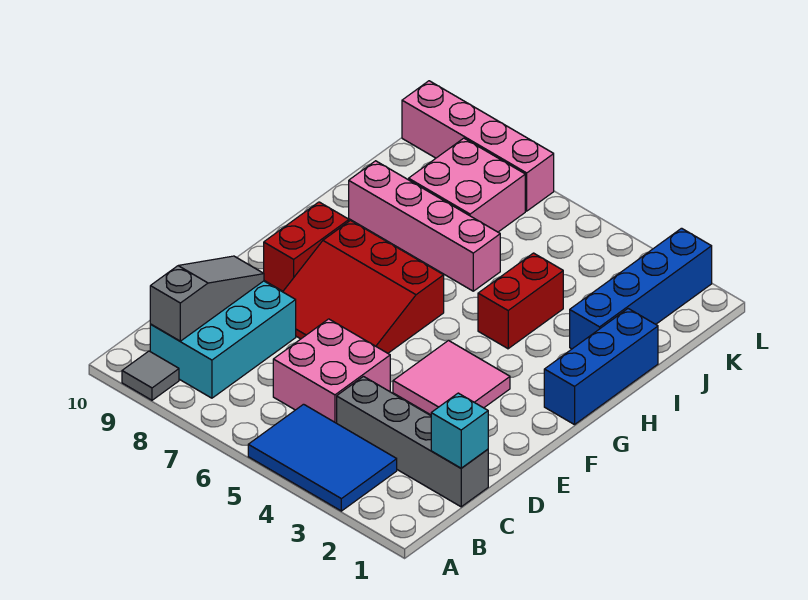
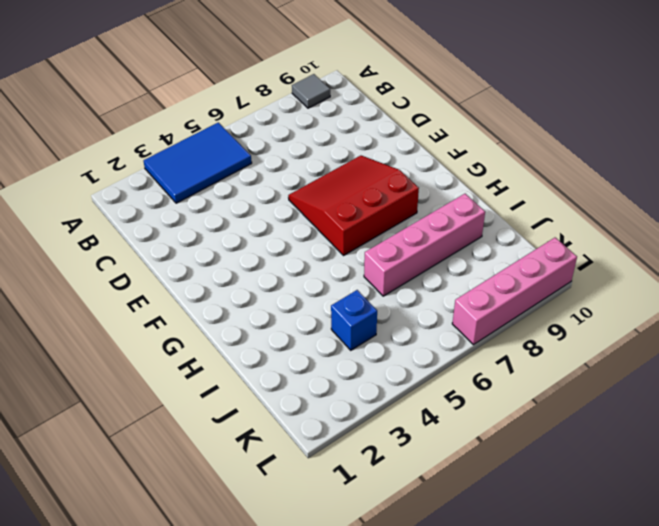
blue brick J4 level 1 -> none
none -> cyan brick B8:D9 level 1
none -> grey brick C1:C4 level 1
none -> pink brick C5:D6 level 1

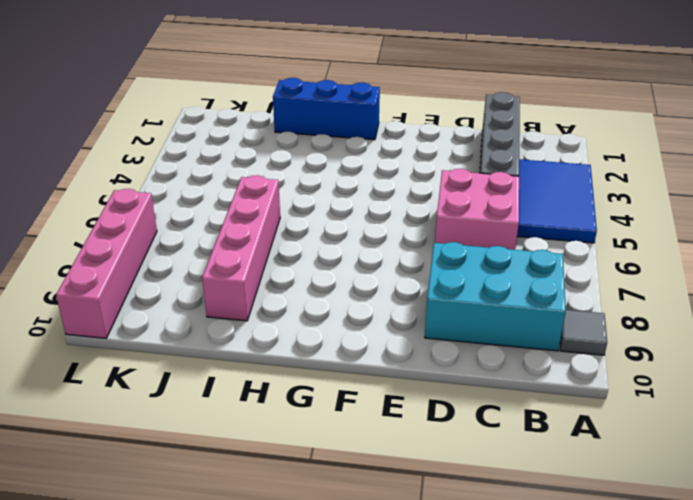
none -> pink tile E3:F4 level 1
none -> red slope E6:G8 level 1 top G
none -> red brick F9:G9 level 1

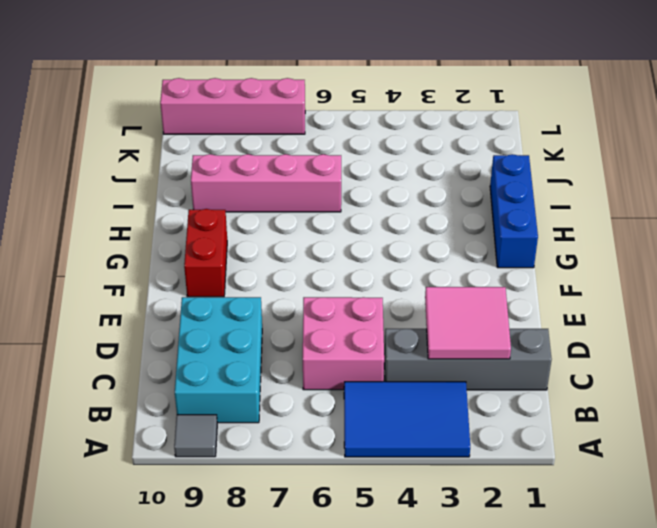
pink tile C2:D3 level 2 -> pink tile E3:F4 level 1
none -> red slope E6:G8 level 1 top G
none -> red brick H4:I4 level 1
none -> blue brick I2:L2 level 1

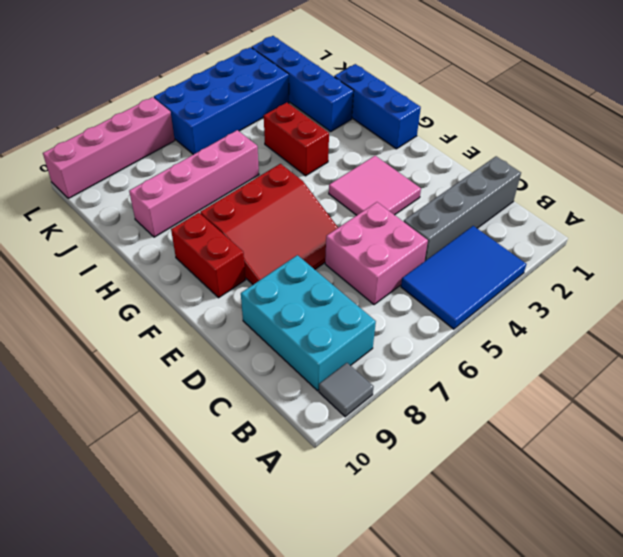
blue brick K3:L6 level 1 -> none
none -> pink brick J7:K8 level 1
none -> grey slope B9:D9 level 2 top B
none -> cyan brick C1 level 2

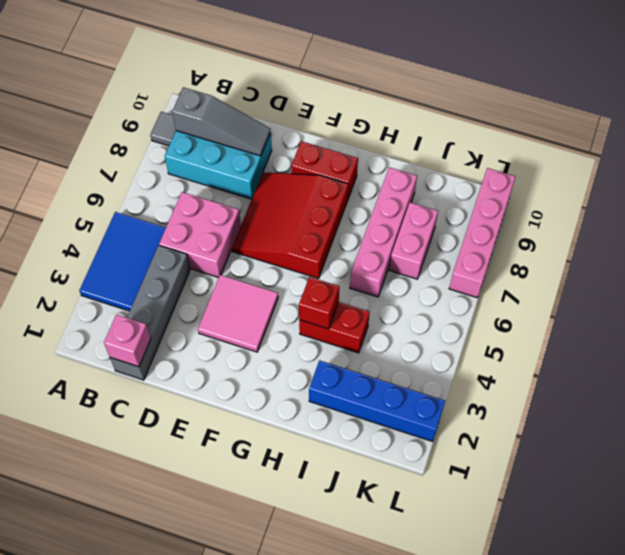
pink brick C1 level 2 -> cyan brick C1 level 2
red brick H4 level 2 -> none
pink brick J7:J8 level 1 -> pink brick J7:K8 level 1
none -> blue brick G1:I1 level 1

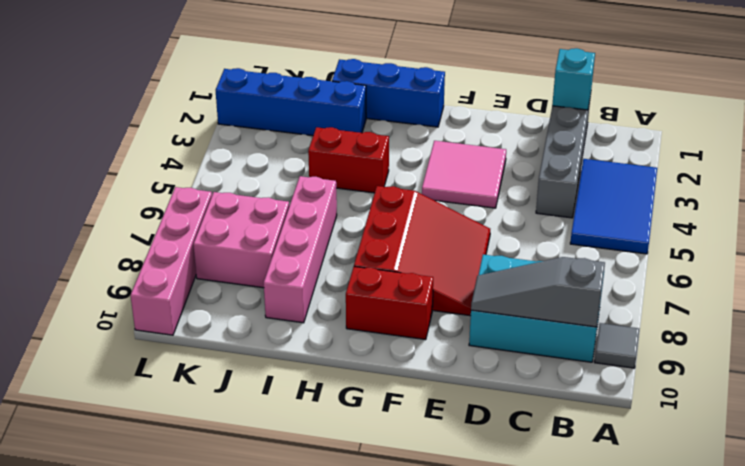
none -> pink brick C5:D6 level 1

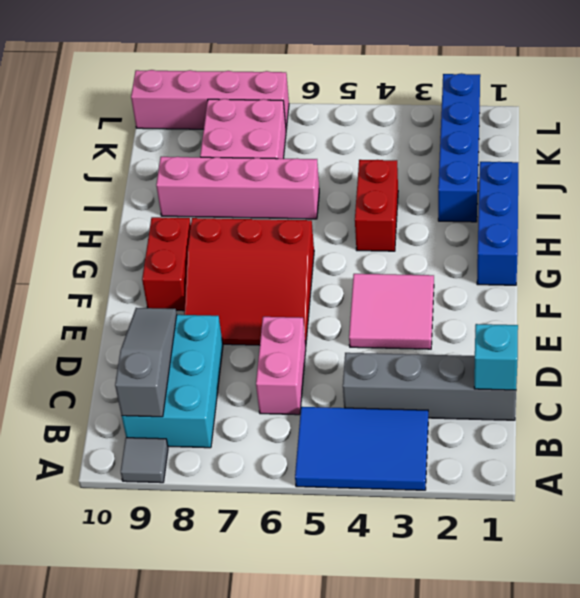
pink brick C6:D6 level 1 -> pink brick C5:D6 level 1

